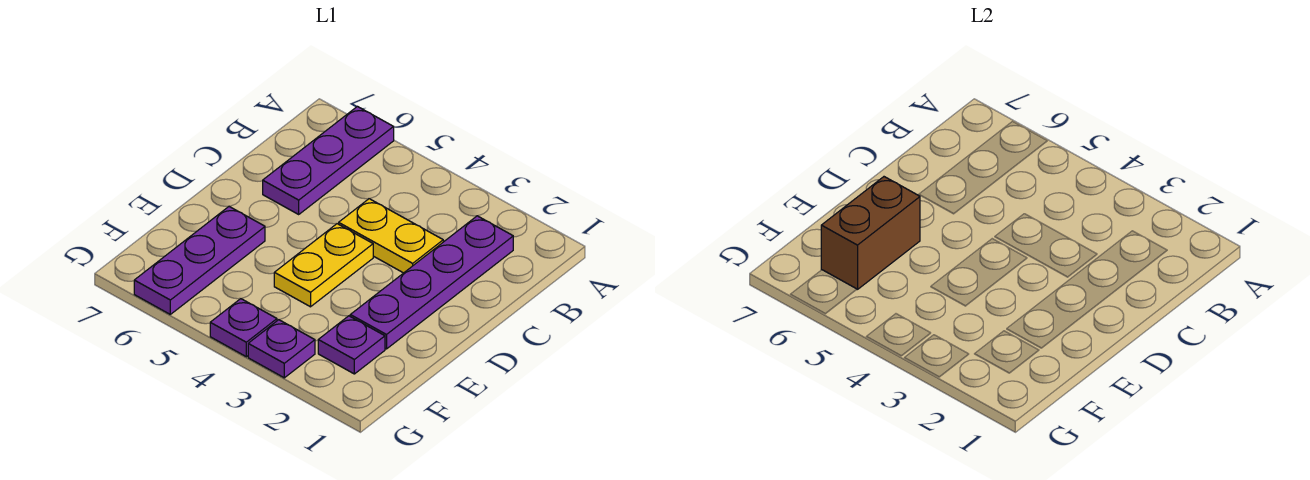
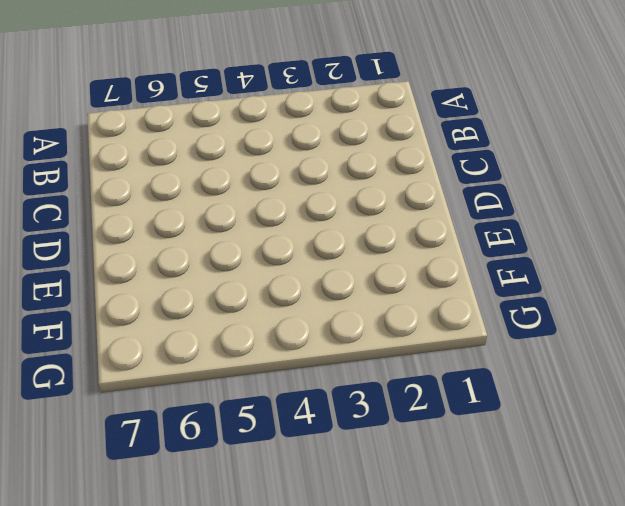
none -> purple plate A6:C6 level 1
none -> purple plate B2:E2 level 1

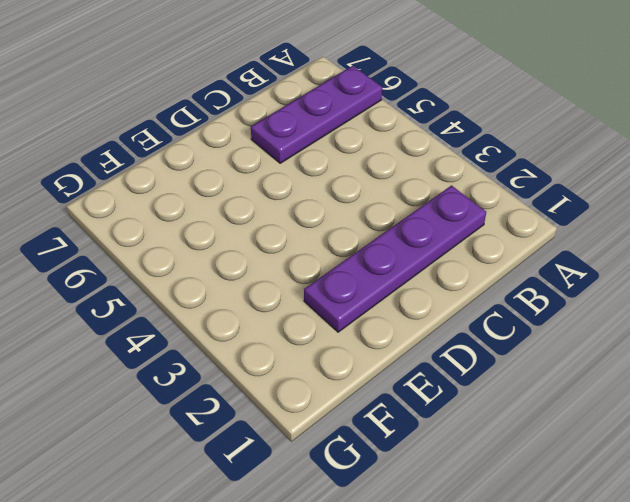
none -> yellow plate C3:C4 level 1
none -> yellow plate D4:E4 level 1

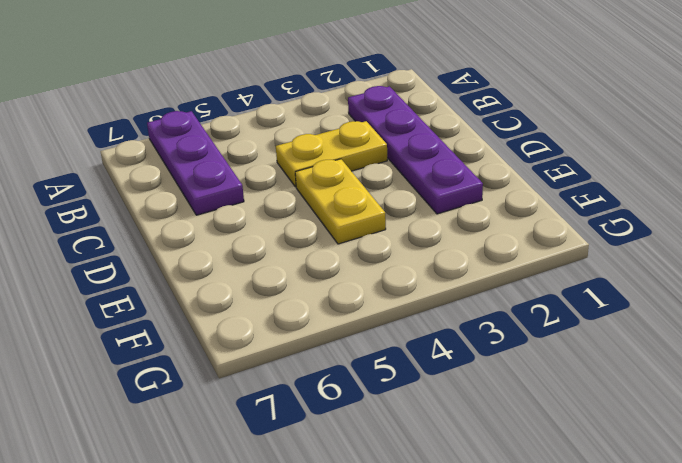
none -> purple plate E6:G6 level 1
none -> purple plate F2 level 1

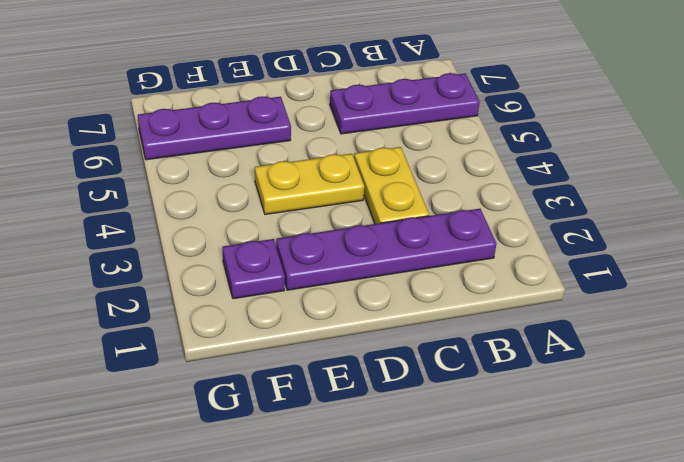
none -> purple plate G3 level 1
none -> purple plate G4 level 1

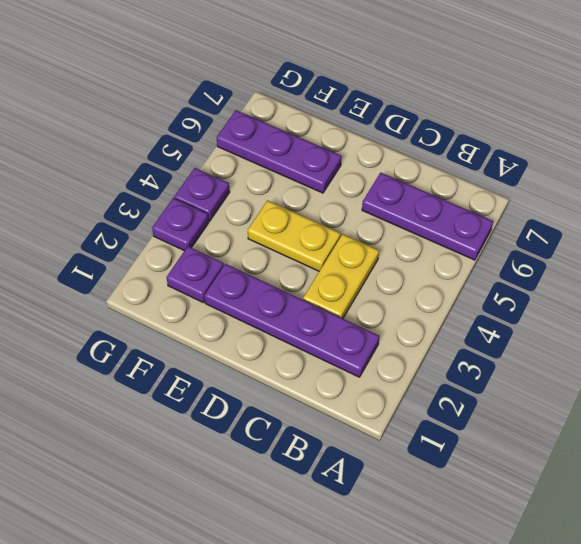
none -> brown brick E6:F6 level 2

